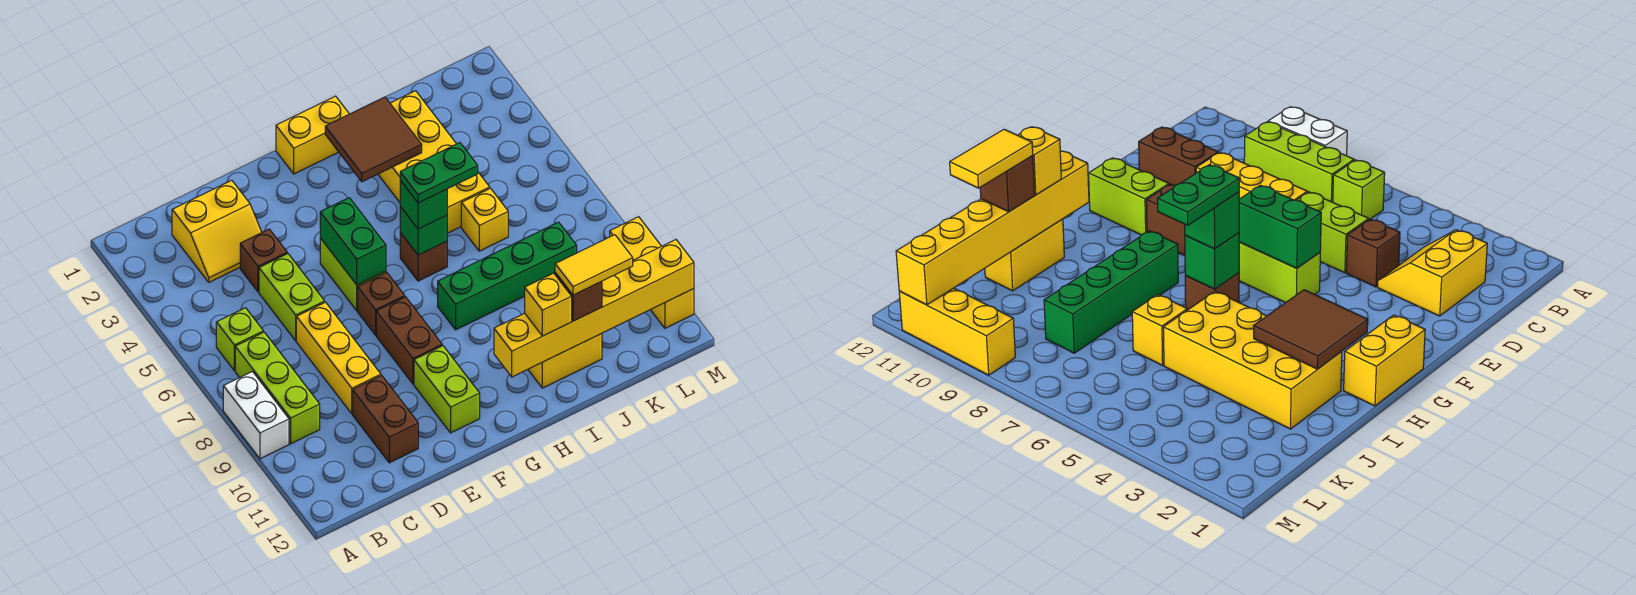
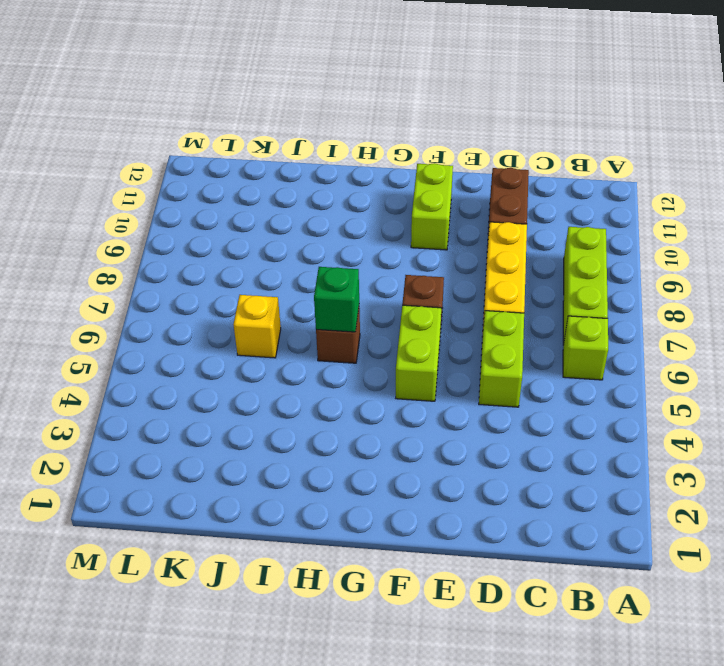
none -> white brick A8:A9 level 1
none -> yellow slope C2:D3 level 1 top 2
none -> brown brick D4 level 1

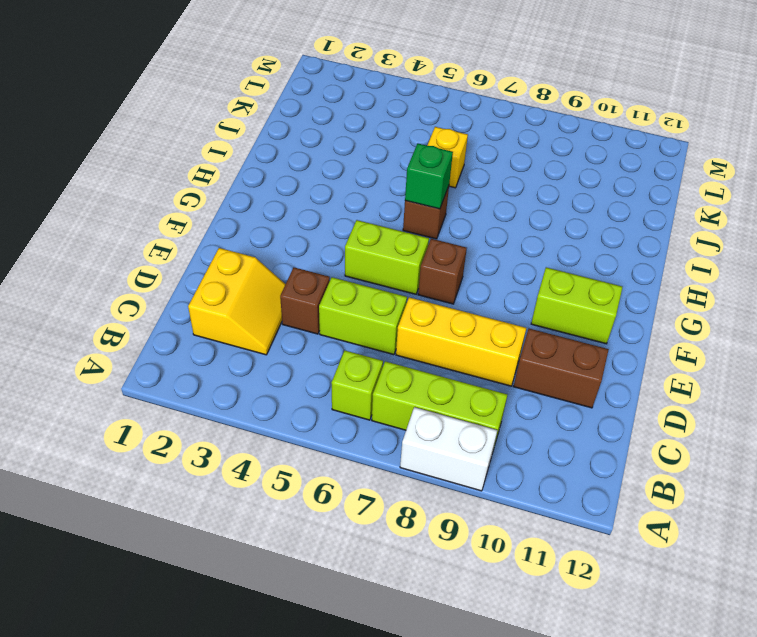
none -> brown brick F8:F9 level 1
none -> yellow brick G1:H1 level 1
none -> green brick H8:K8 level 1

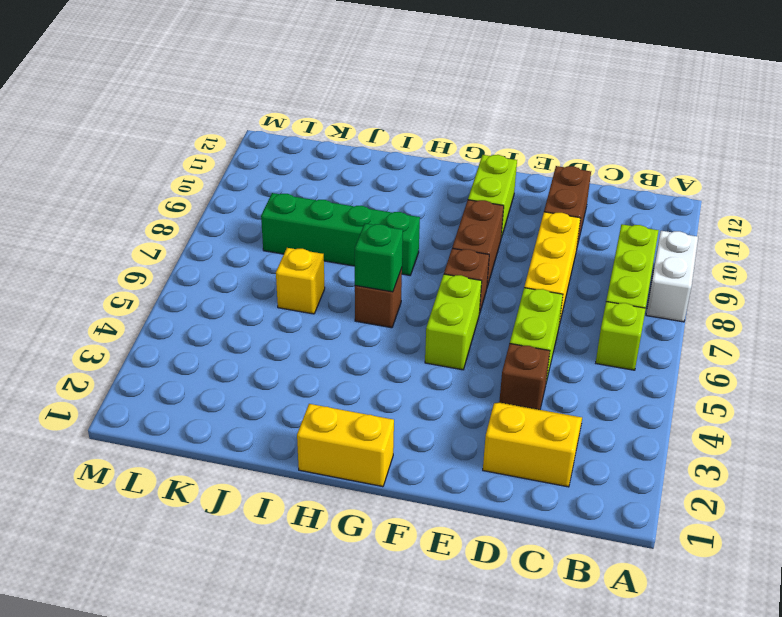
none -> yellow brick I2:J5 level 1
none -> yellow brick I11:J11 level 1
none -> yellow brick M9:M11 level 1

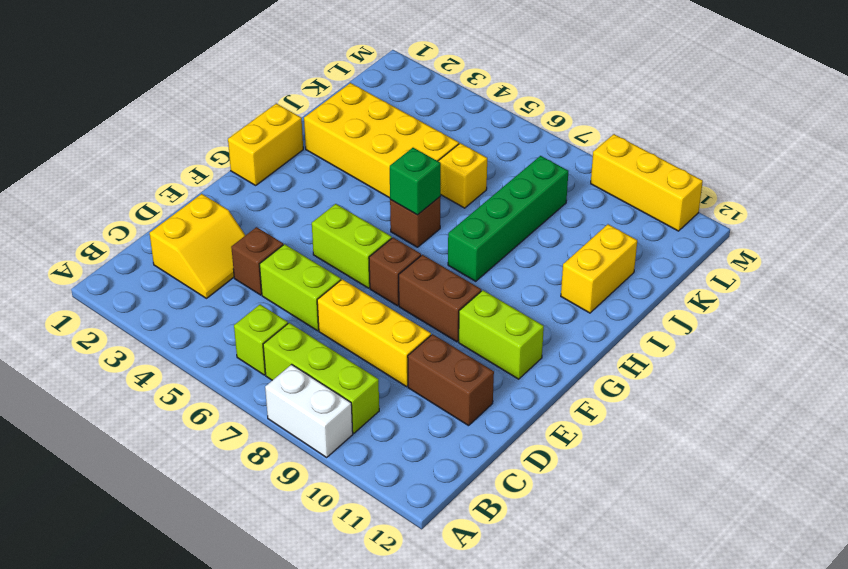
none -> green brick F5:F6 level 2
none -> brown tile H2:I3 level 2
none -> yellow brick H11:M11 level 2

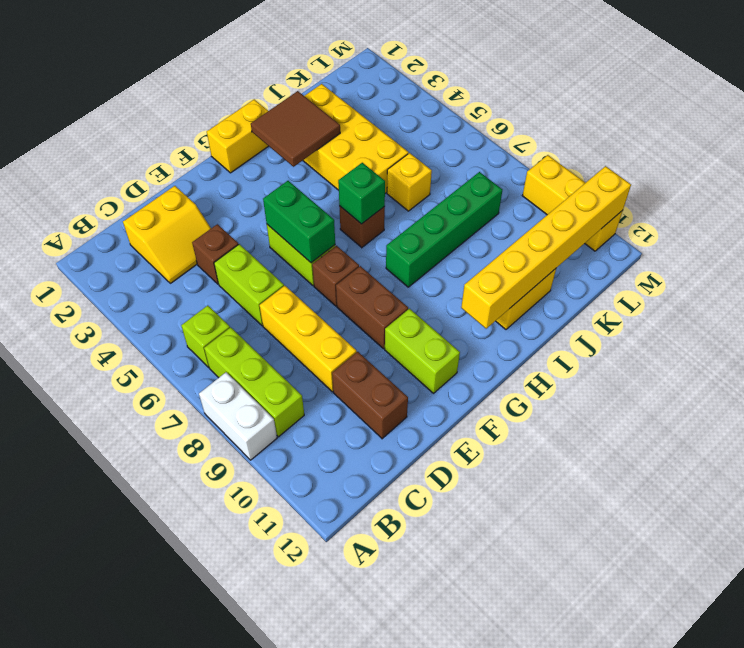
none -> green brick H6 level 3
none -> yellow brick I11 level 3
none -> brown brick J11 level 3

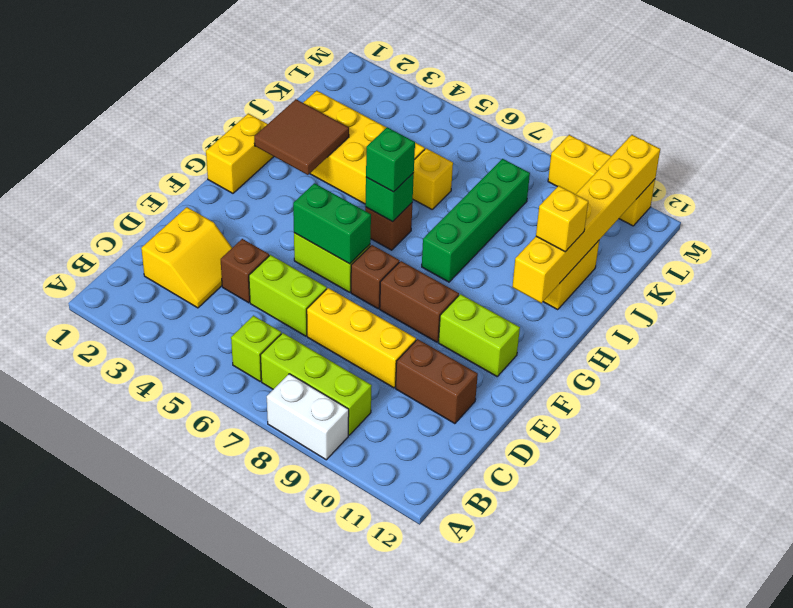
none -> brown brick J11 level 3
none -> green plate H6:I6 level 4
none -> yellow tile J11:K11 level 4

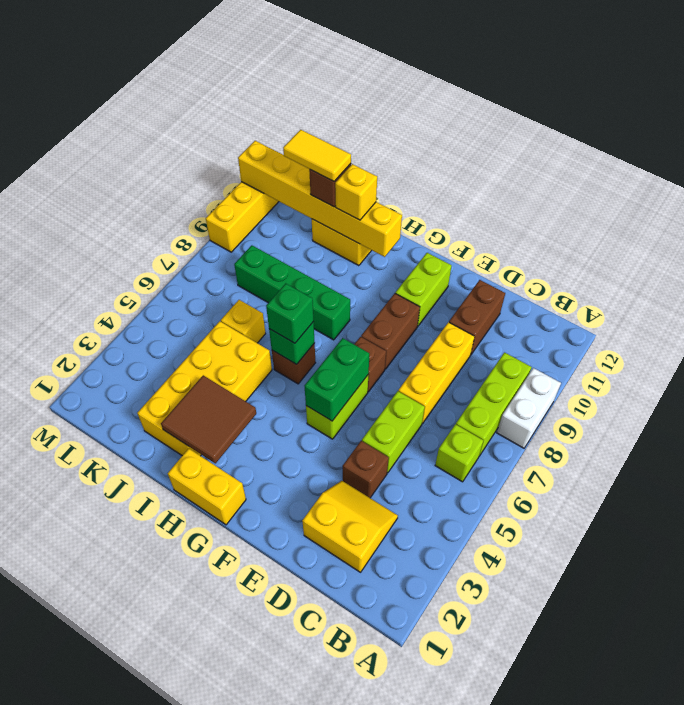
none -> green plate H6:I6 level 4

